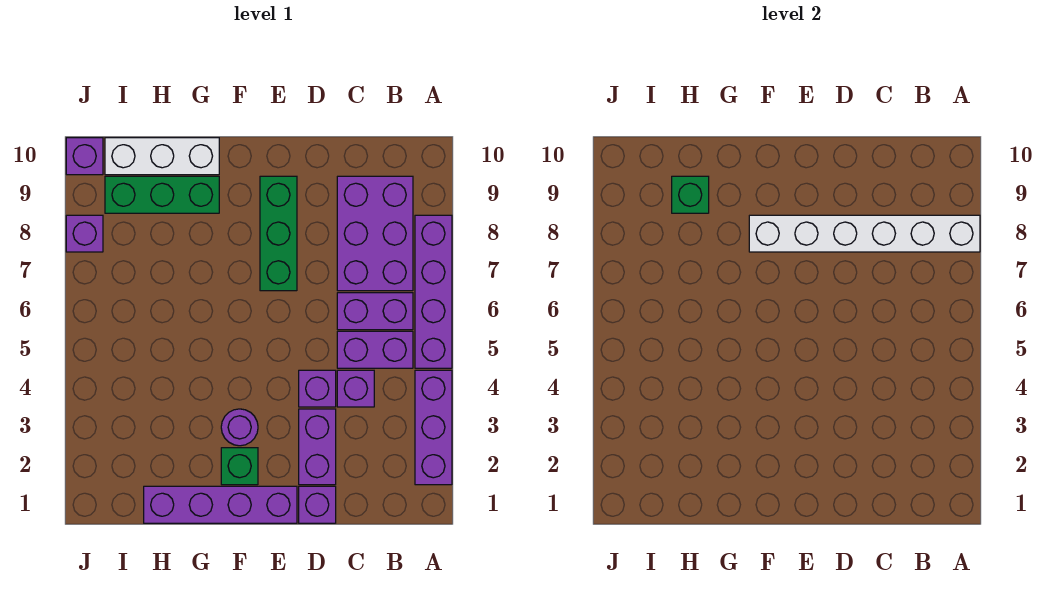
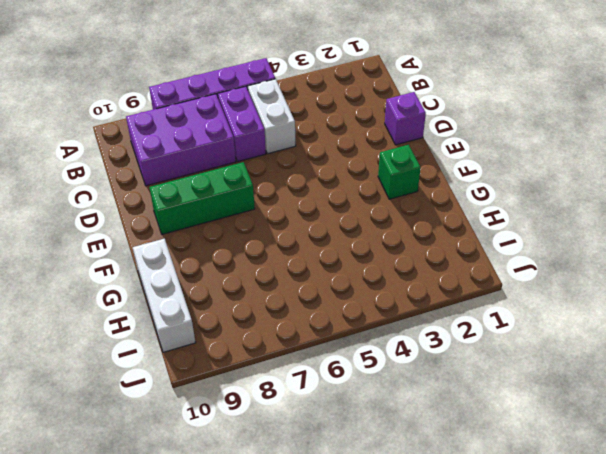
white brick B5:C5 level 1 -> purple brick B5:C5 level 1
none -> purple brick A2:A4 level 1
none -> purple brick C4 level 1
none -> purple brick D2:D3 level 1

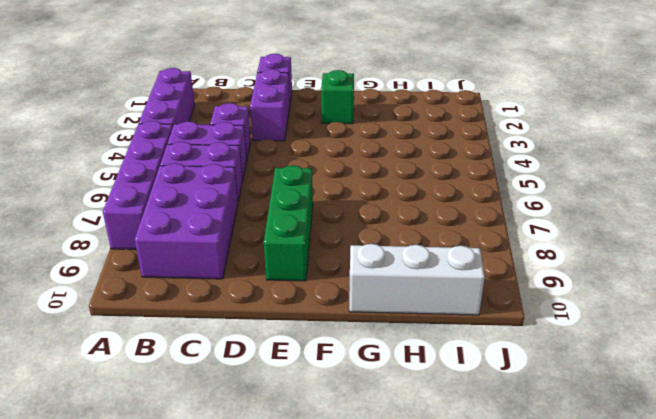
none -> purple brick D4 level 1
none -> purple brick E1:H1 level 1
none -> purple round brick F3 level 1

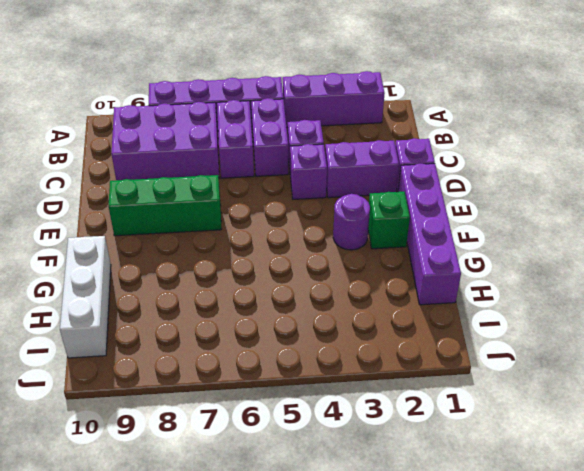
none -> green brick G9:I9 level 1
none -> purple brick J8 level 1
none -> purple brick J10 level 1

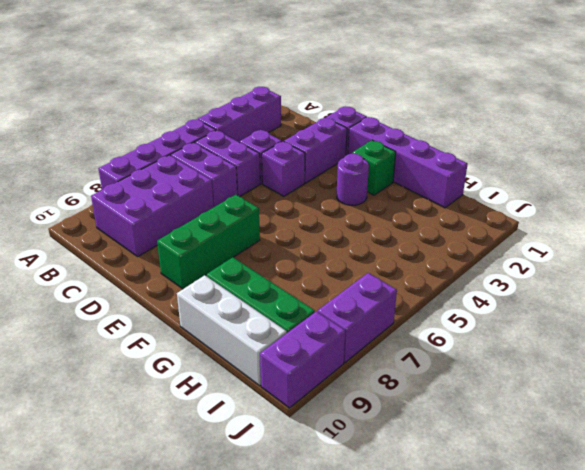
purple brick J7:J8 level 1 -> purple brick J8 level 1
purple brick J9:J10 level 1 -> purple brick J10 level 1
none -> white brick A8:F8 level 2
none -> green brick H9 level 2

